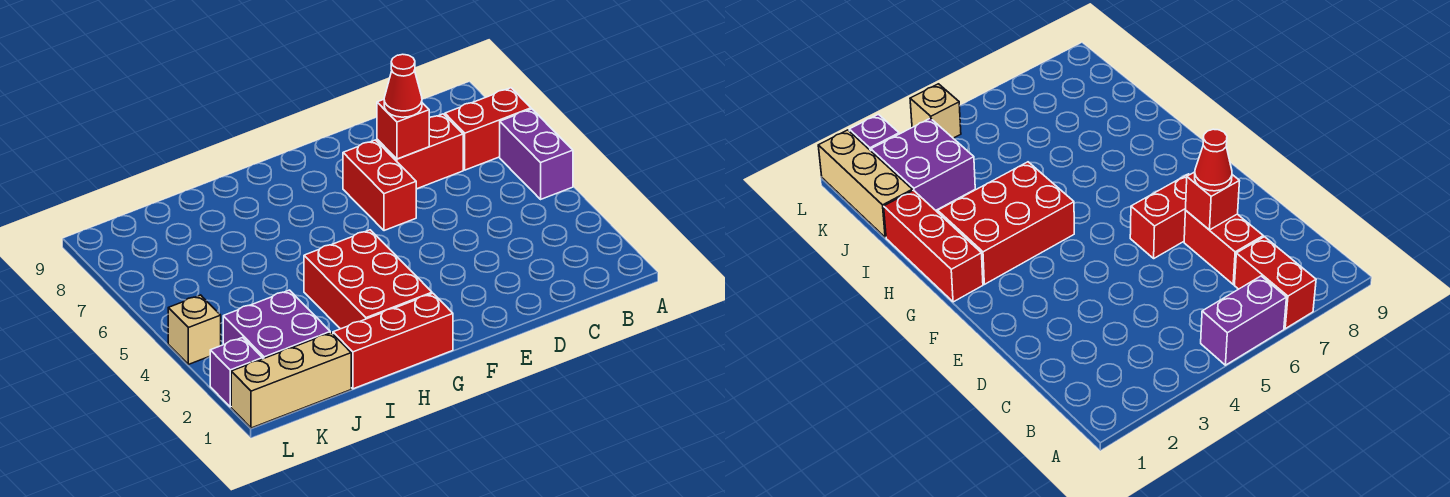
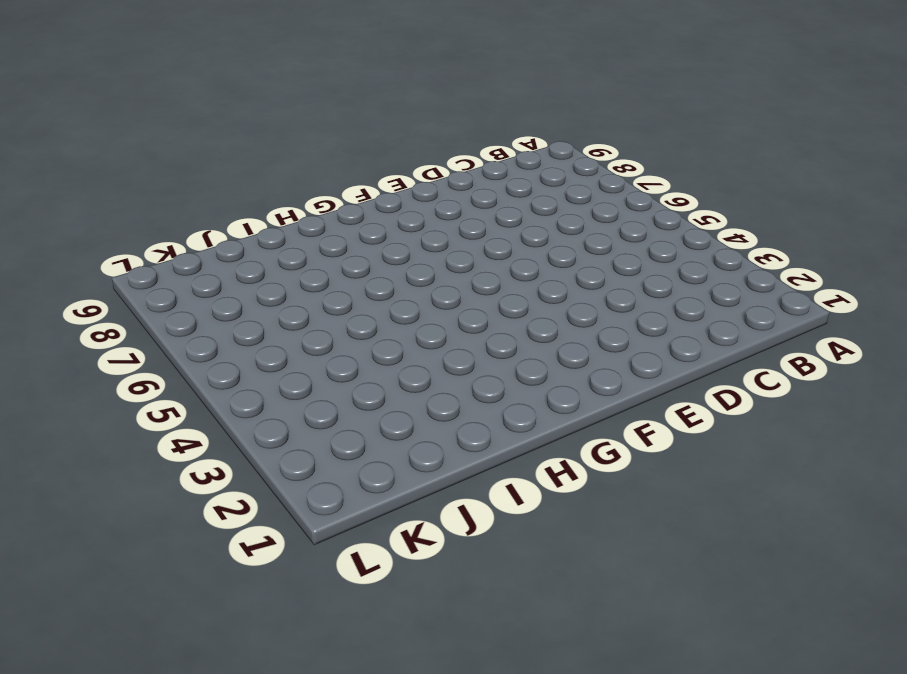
none -> purple brick A5:A6 level 1
none -> red brick A7:B7 level 1
none -> red brick C7:D7 level 1

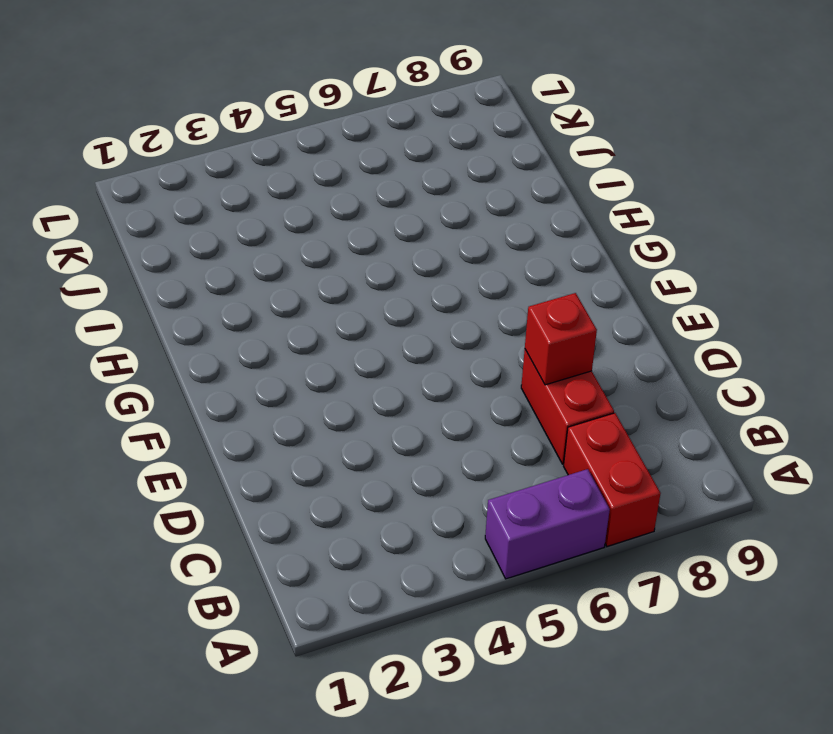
none -> red brick E6:E7 level 1
none -> red brick G1:I1 level 1
none -> red brick G2:H4 level 1

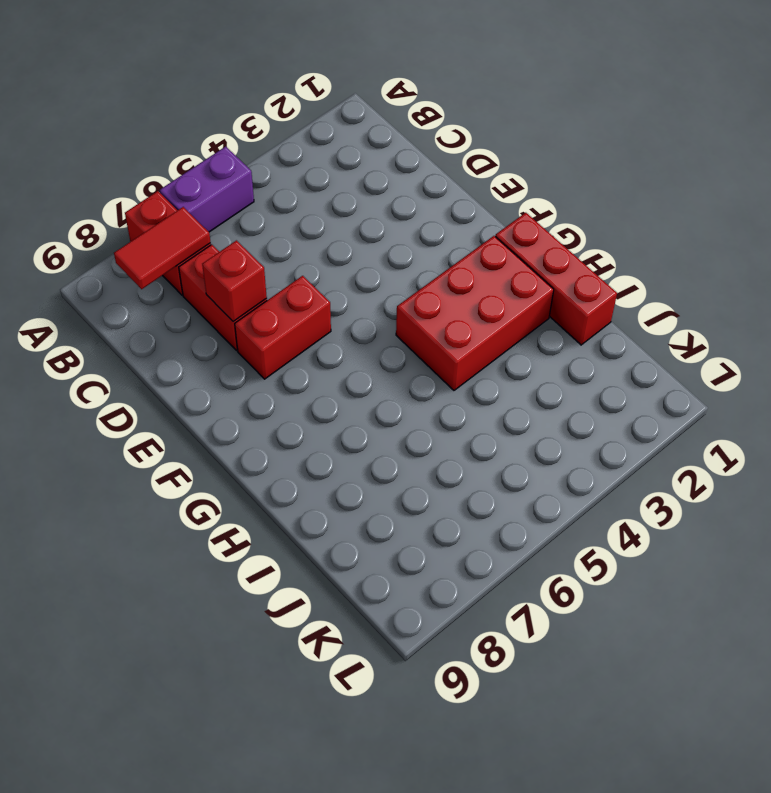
red tile B7:B8 level 2 -> none
none -> tan brick J1:L1 level 1
none -> purple brick J2:K3 level 1
none -> purple brick L2 level 1

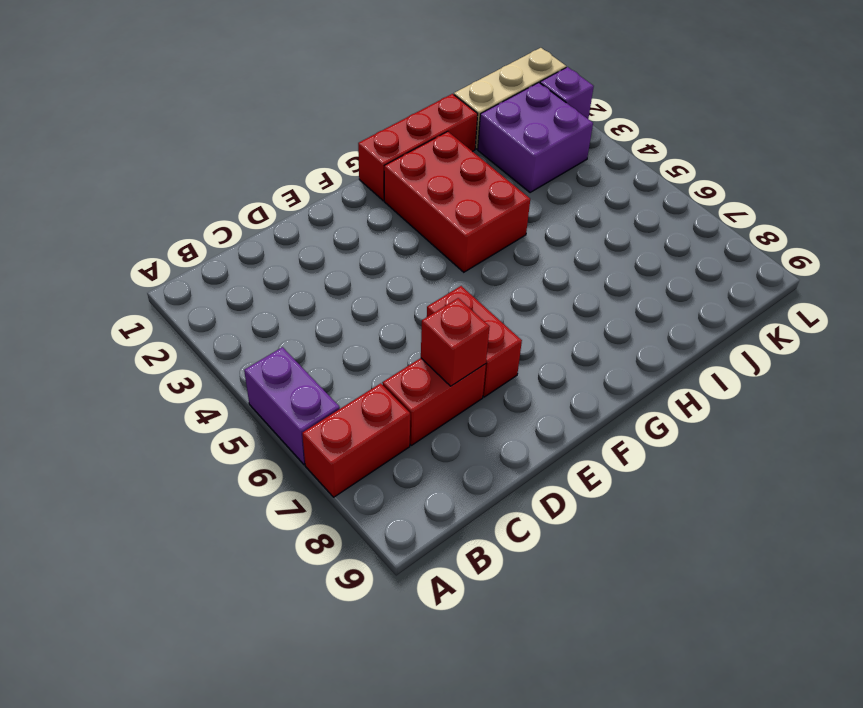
none -> tan brick L4 level 1
none -> red cone D7 level 3

